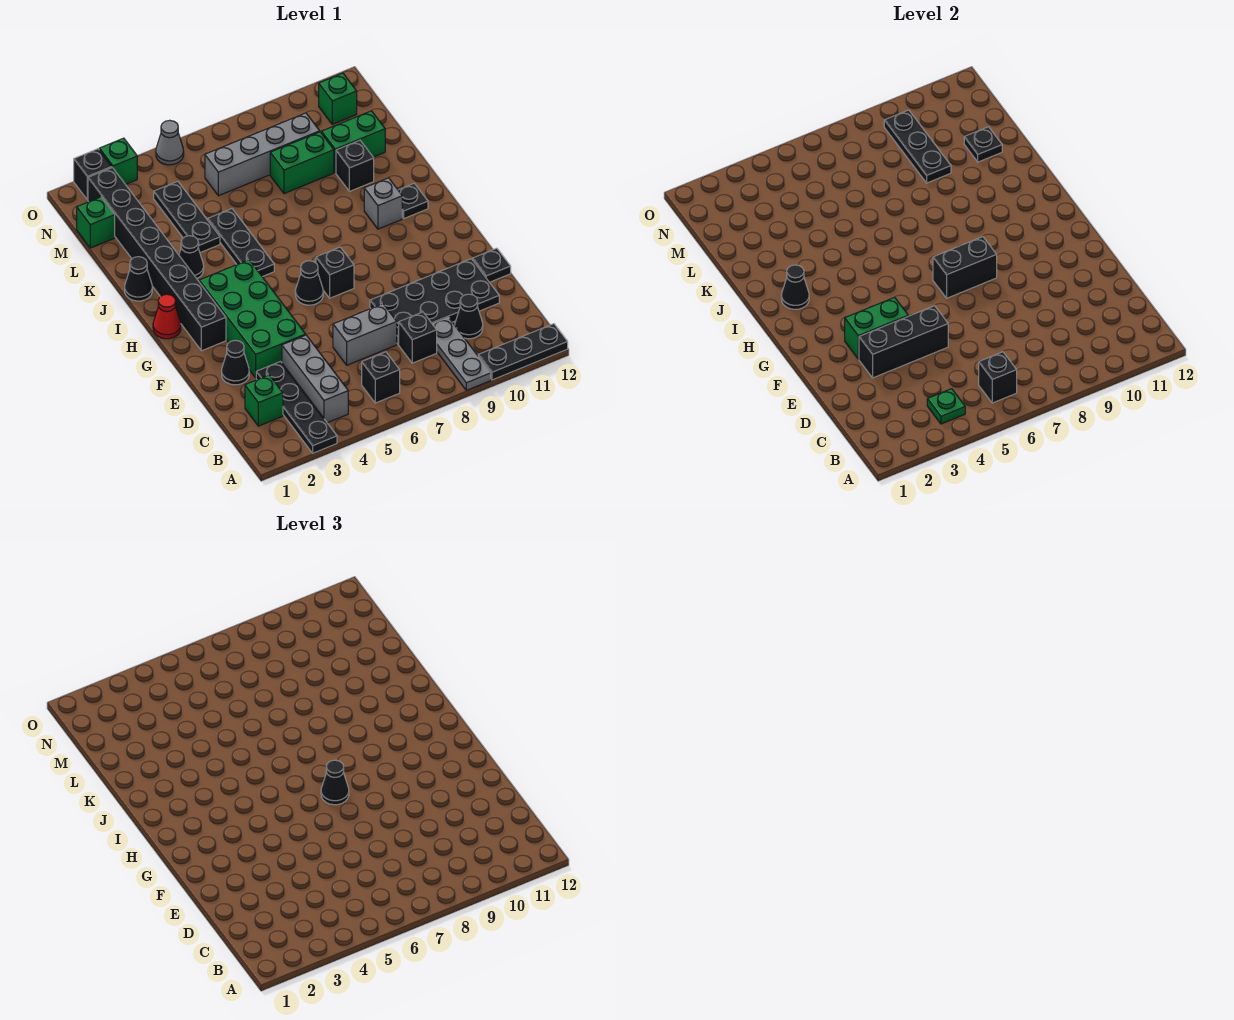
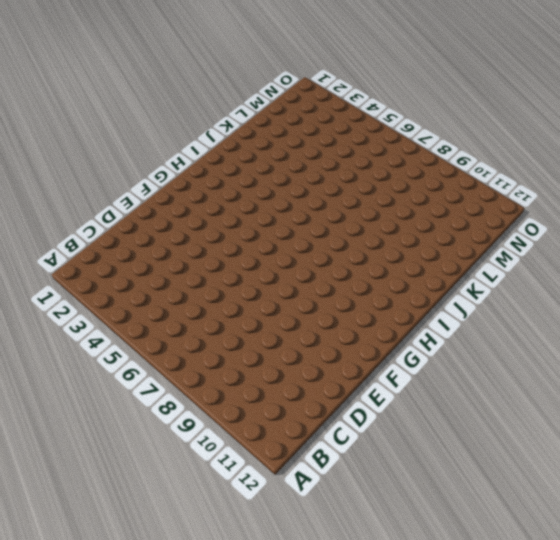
none -> black plate A3:D3 level 1
none -> grey plate A9:C9 level 1
none -> black plate A10:A12 level 1
none -> grey brick B4:D4 level 1

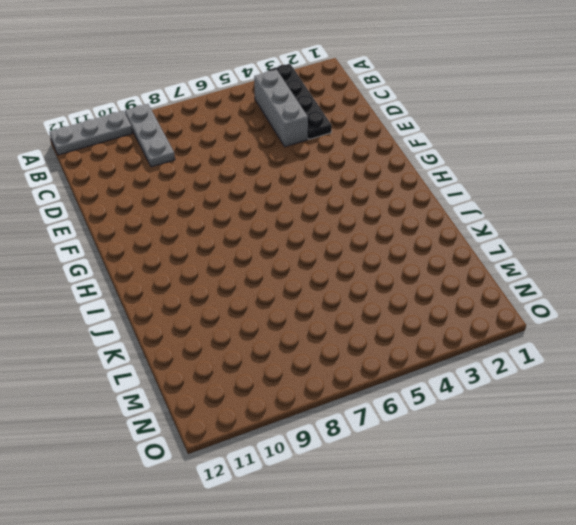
grey plate A10:A12 level 1 -> black plate A10:A12 level 1
none -> black brick B6 level 1
none -> green brick C2 level 1
none -> black brick C8 level 1
none -> black cone C10 level 1

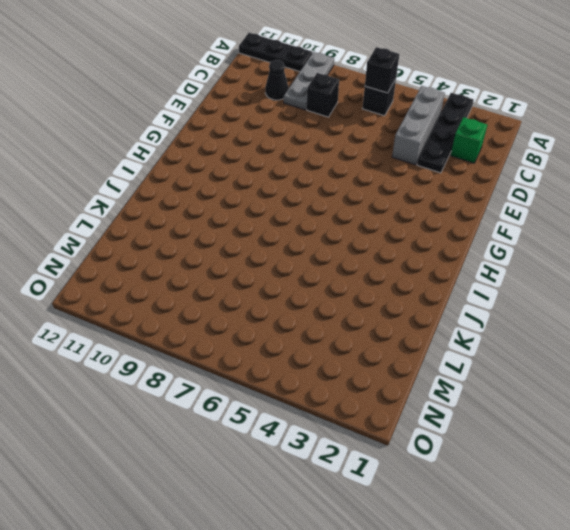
none -> grey brick D6:D7 level 1
none -> black plate D8:E11 level 1
none -> black cone E2 level 1
none -> green brick E3:H4 level 1

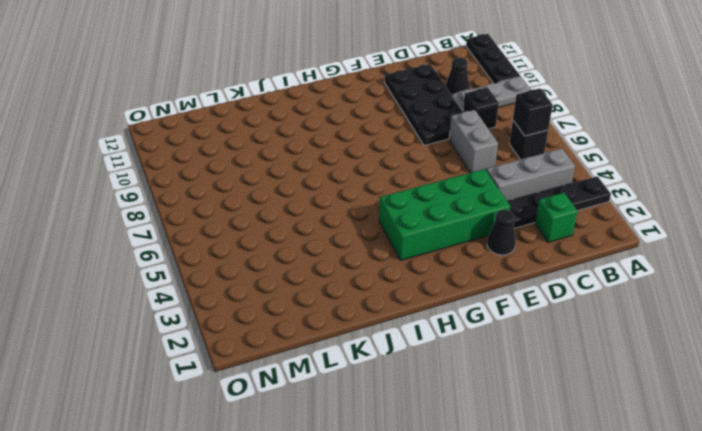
none -> black plate E12 level 1
none -> black brick G2:N2 level 1
none -> black cone G6 level 1
none -> black brick G7 level 1

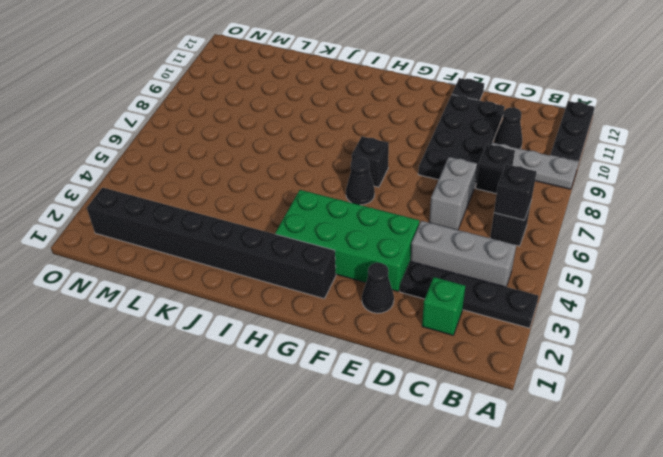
none -> red cone H1 level 1
none -> black plate I5:K5 level 1
none -> grey brick I10 level 1
none -> black plate I11 level 1

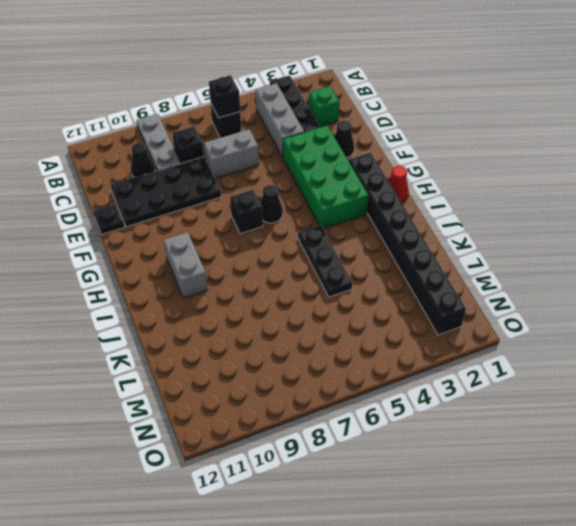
grey brick H10:I10 level 1 -> grey brick I10 level 1
none -> black plate A10:A12 level 1
none -> black plate I11 level 1
none -> black cone J1 level 1
none -> black cone J3 level 1

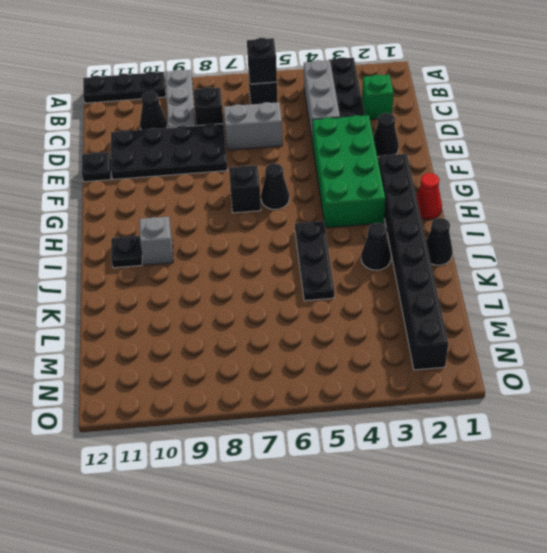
none -> black plate K4:M4 level 1
none -> black brick K10 level 1
none -> green brick L8:L9 level 1
none -> green brick L10:L11 level 1

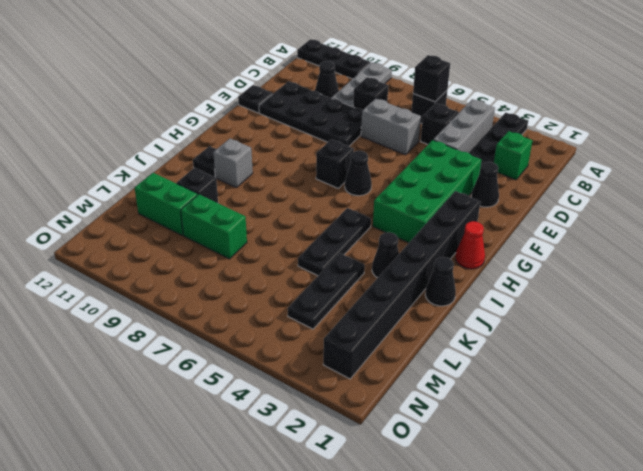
black brick C5 level 1 -> black brick O2 level 1
none -> green brick M1 level 1
none -> grey brick M6:M9 level 1
none -> green brick N11 level 1
none -> green brick O3 level 1

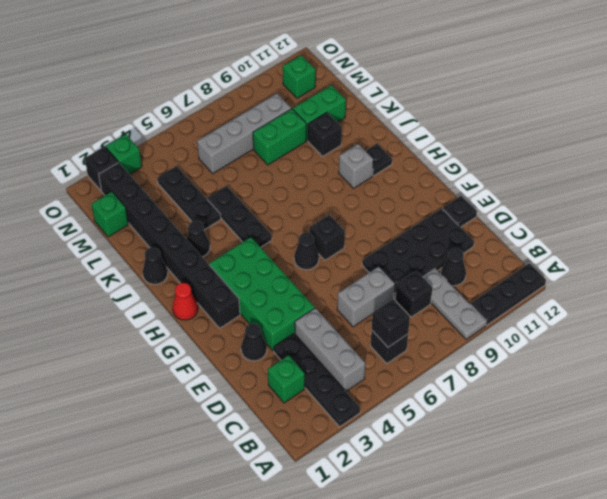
none -> grey cone O5 level 1
none -> green plate B4 level 2
none -> black brick E3:E5 level 2
none -> green brick F3:F4 level 2

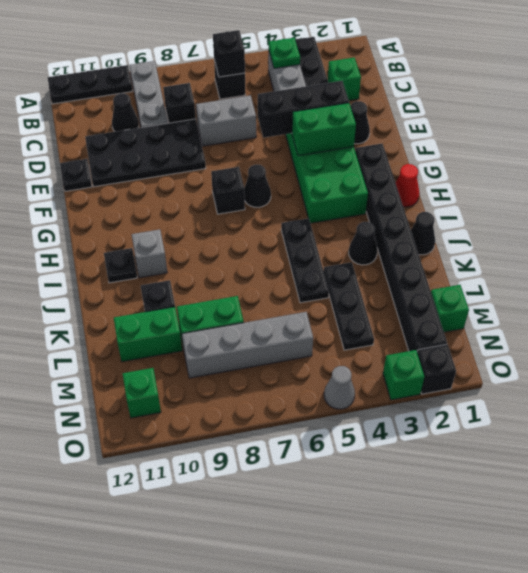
none -> black brick G7:G8 level 2
none -> black cone I2 level 2
none -> black plate L9:N9 level 2
none -> black plate L11 level 2

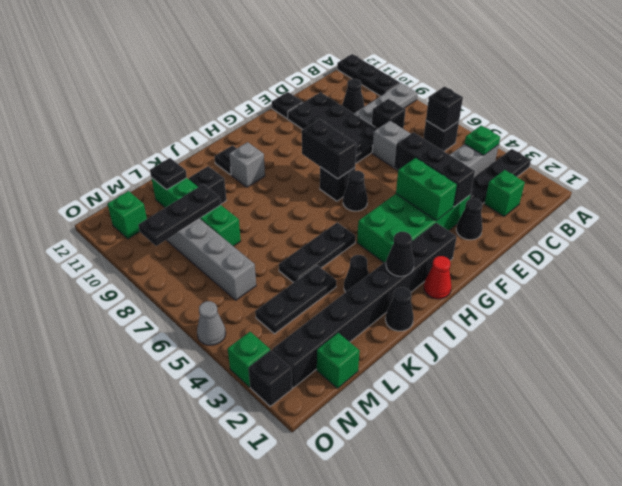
none -> black cone G7 level 3

